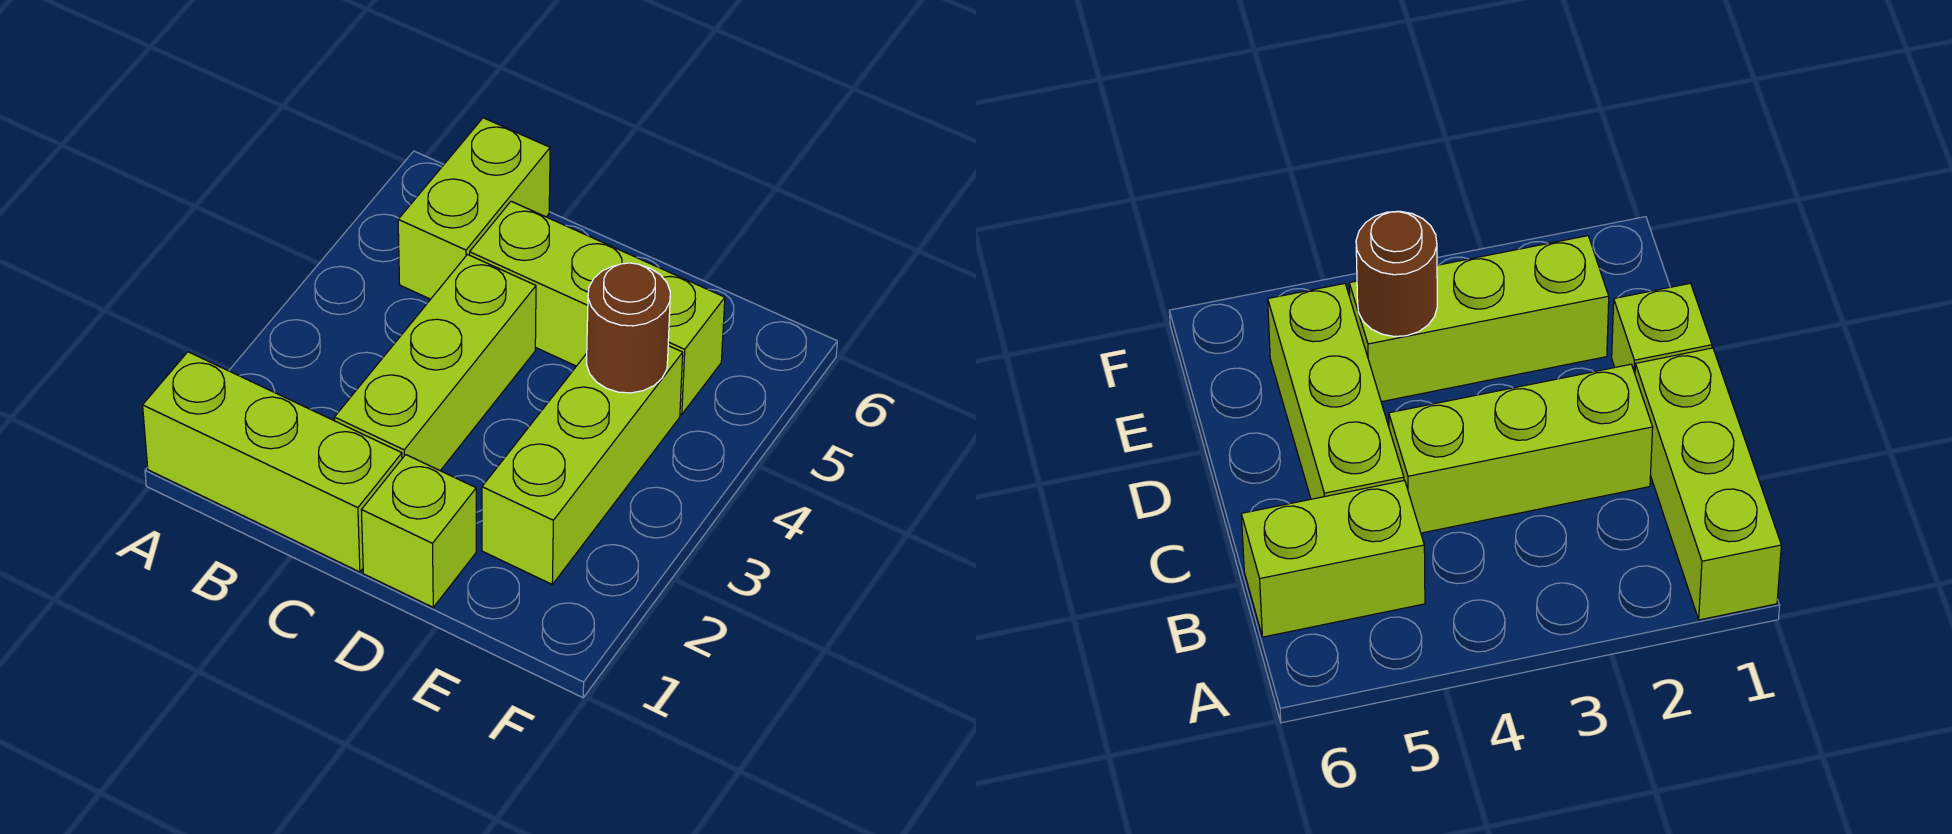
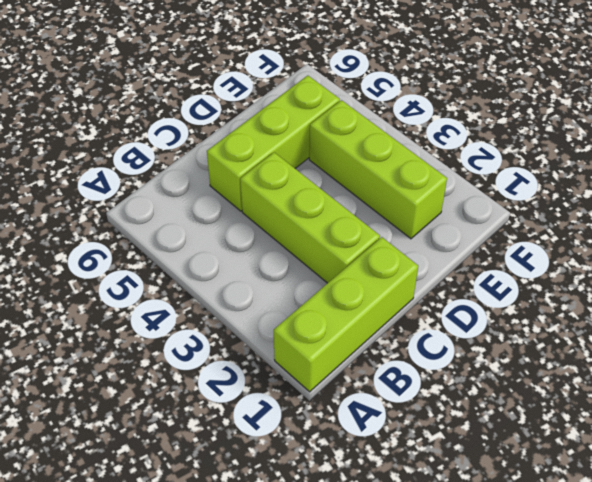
none -> lime brick B5:B6 level 1
none -> lime brick D1 level 1

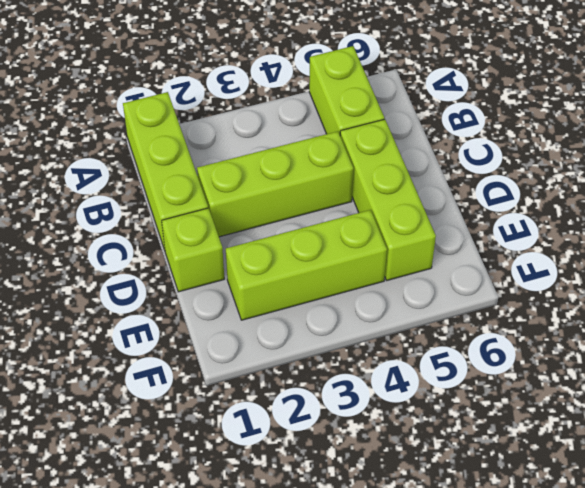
lime brick A5:B5 level 1 -> lime brick B5:B6 level 1
none -> brown round brick E4 level 2

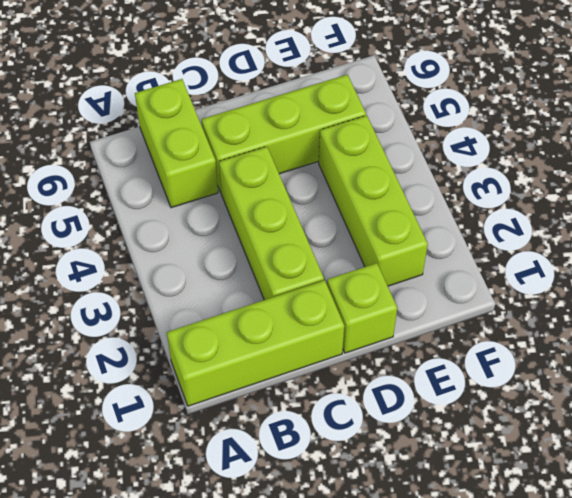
none -> brown round brick E4 level 2

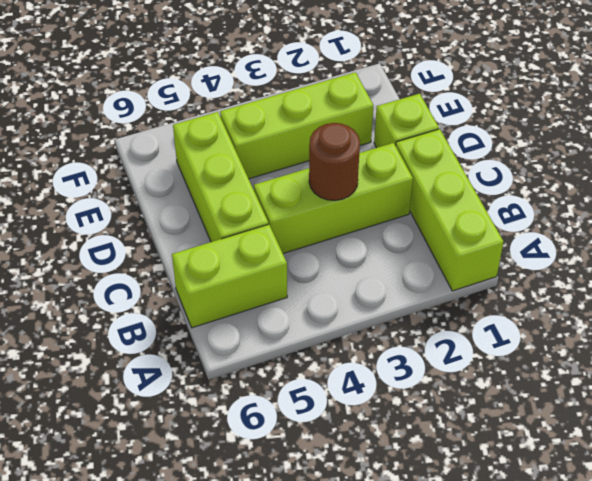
brown round brick C3 level 2 -> brown round brick E4 level 2

